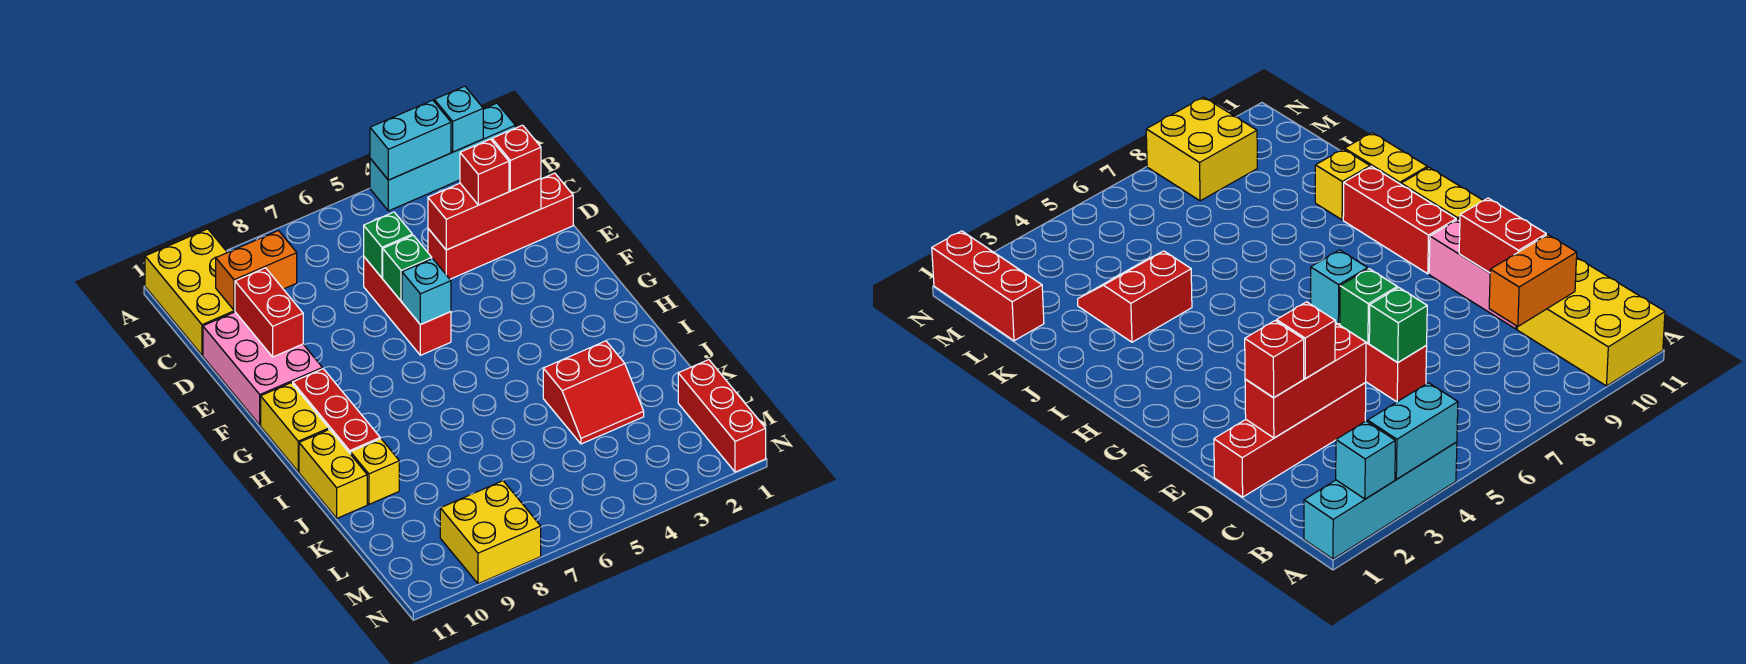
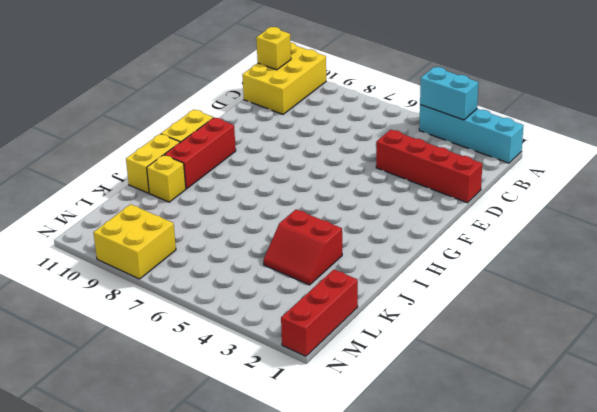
yellow brick B11 level 2 -> none
none -> red brick D6:F6 level 1
none -> pink brick D10:F11 level 1
none -> cyan brick A2 level 2

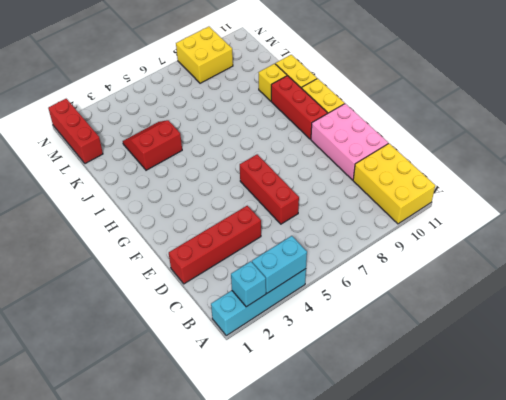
none -> orange brick C9:C10 level 2
none -> red brick D2:D4 level 2
none -> green brick D6 level 2

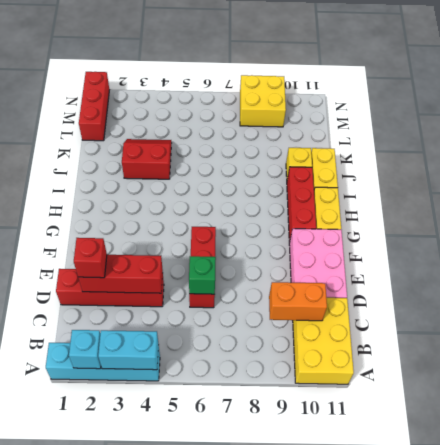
none -> red brick D10:E10 level 2
none -> green brick E6 level 2
none -> cyan brick F6 level 2

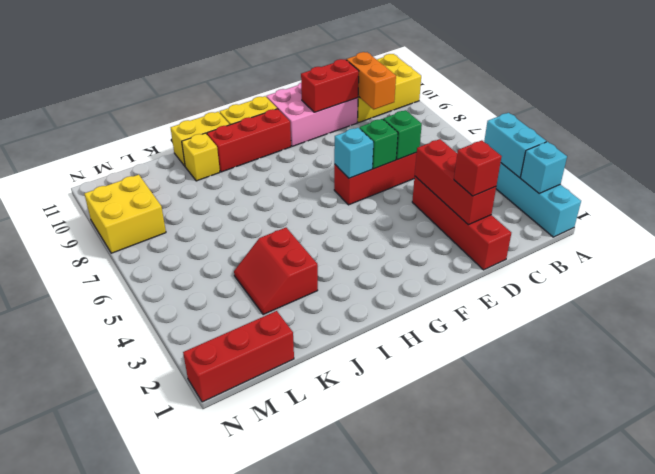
none -> red brick D3 level 3

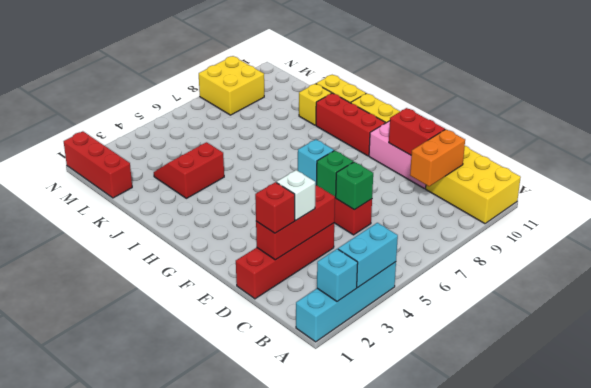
white brick D3 level 3 -> red brick D3 level 3

